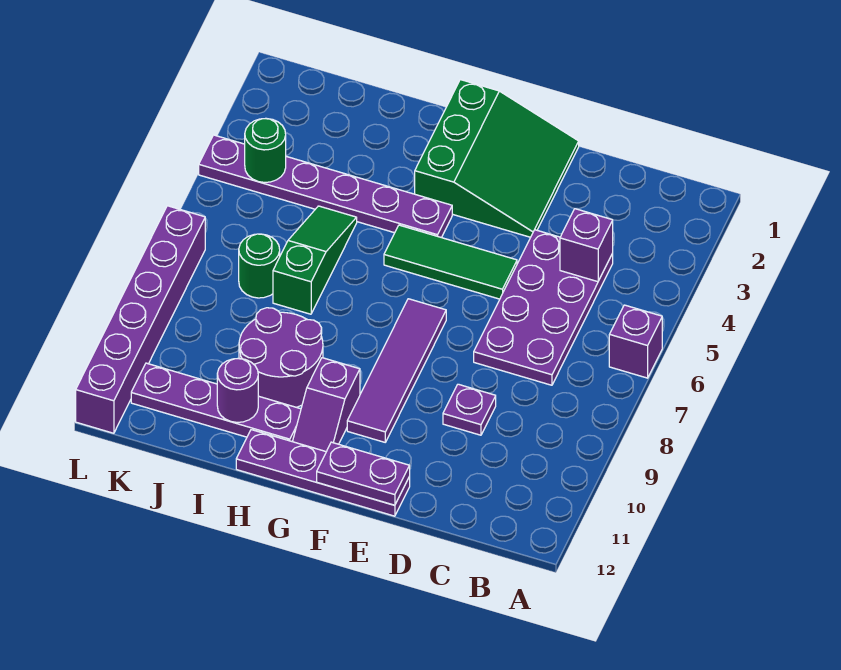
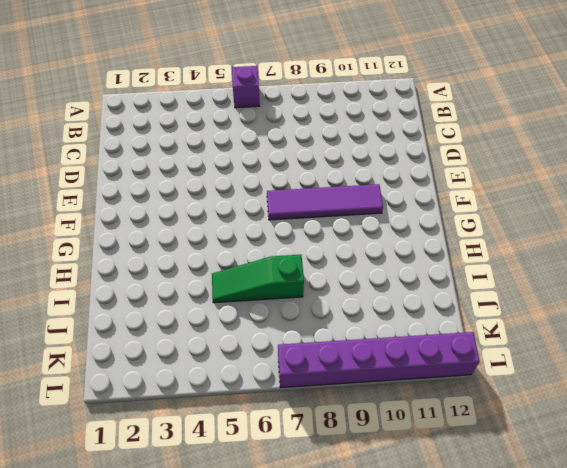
none -> purple plate C4:D7 level 1
none -> purple plate D9 level 1
none -> green slope E1:G3 level 1 top G

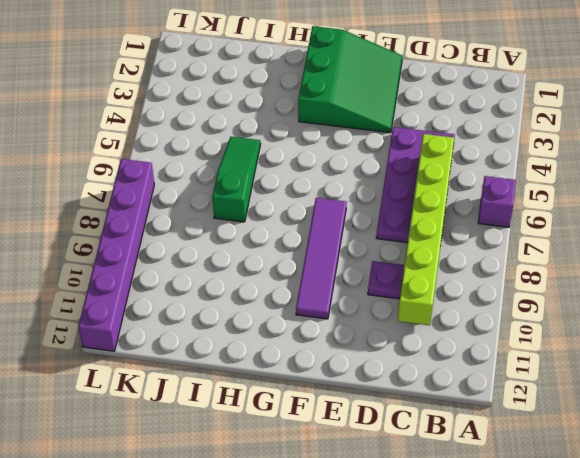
lime brick C5:C10 level 2 -> none
none -> green tile E5:G5 level 1
none -> purple plate E12:H12 level 1
none -> purple plate G4:L4 level 1

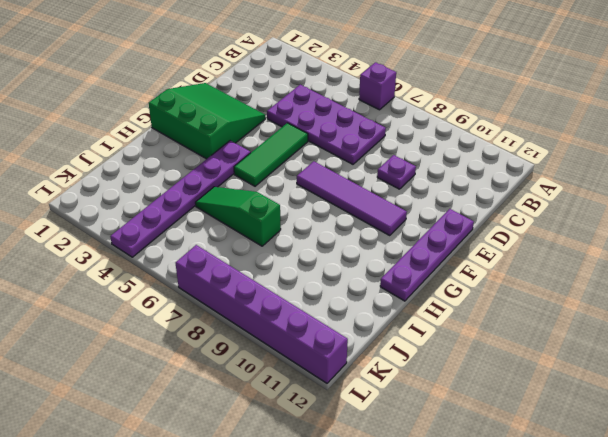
none -> purple slope G10:G11 level 1 top 10
none -> purple round brick H9:I10 level 1
none -> purple plate H11:K11 level 1

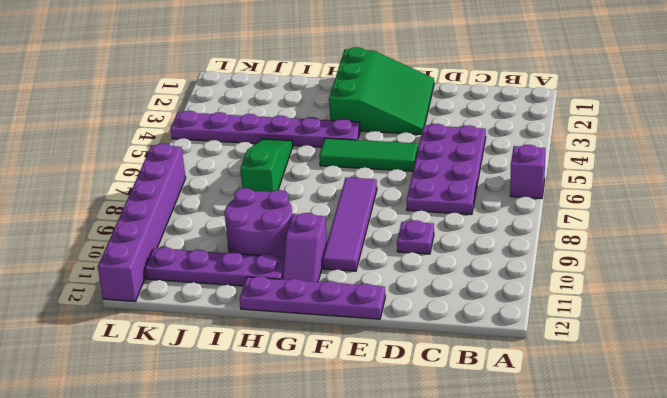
none -> green round brick J7 level 1
none -> purple brick C4 level 2
none -> purple plate E12:F12 level 2

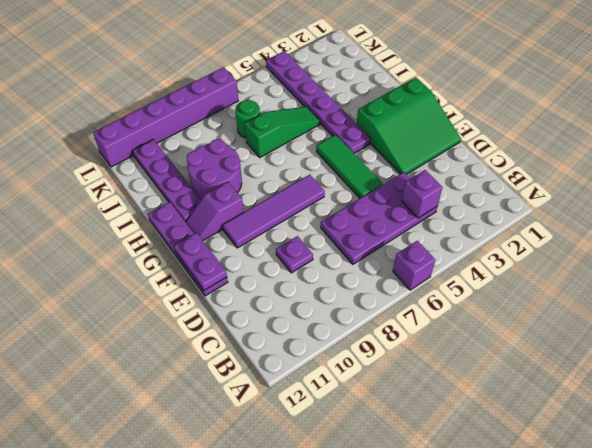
none -> purple round brick I11 level 2
none -> green round brick K4 level 2

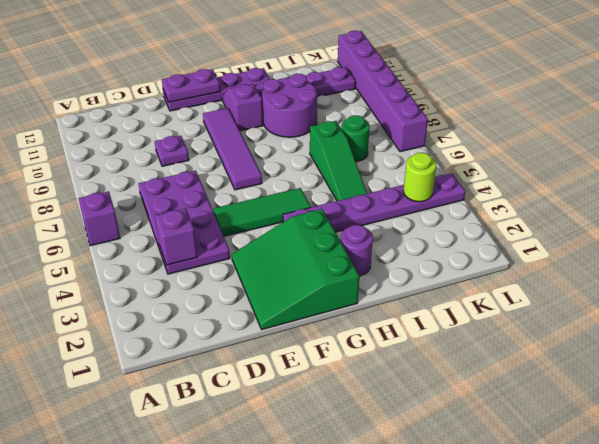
purple round brick H2 level 1 -> purple round brick I11 level 2
lime round brick K4 level 2 -> green round brick K4 level 2

